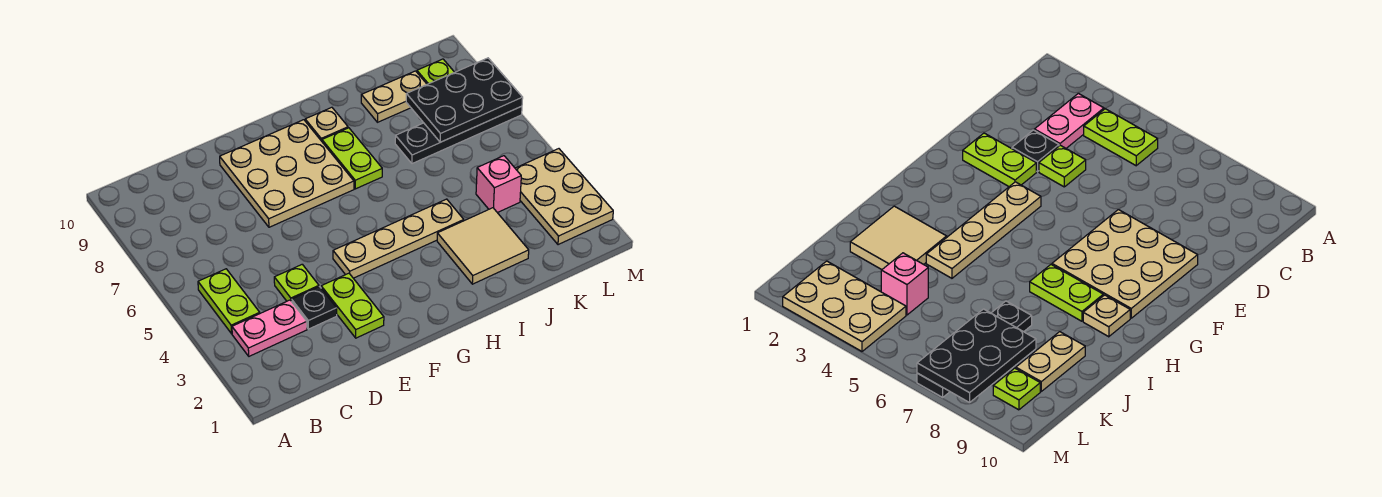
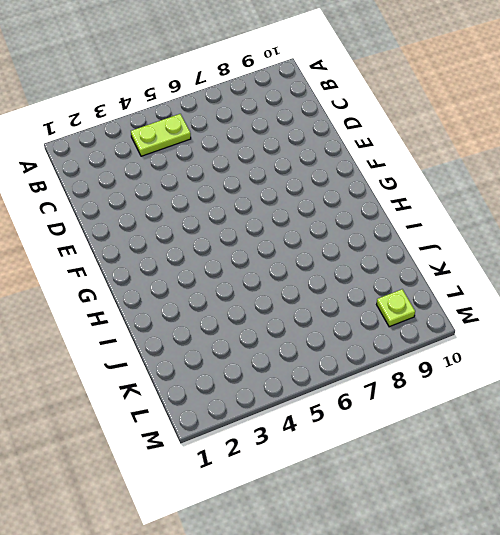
none -> pink plate B3:C3 level 1
none -> black plate D3 level 1
none -> lime plate D4 level 1

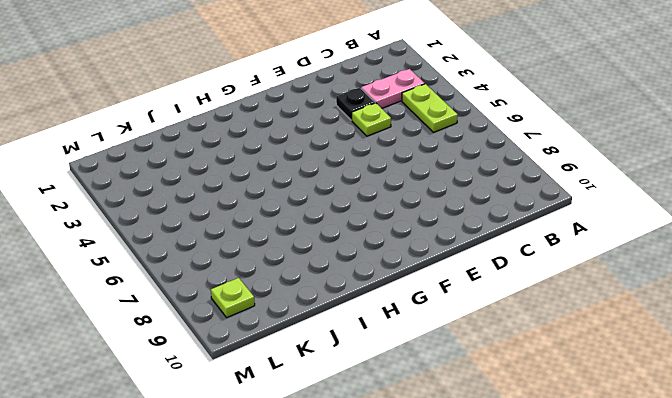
none -> lime plate E2:E3 level 1
none -> tan plate E7:G9 level 1
none -> tan plate F4:I4 level 1

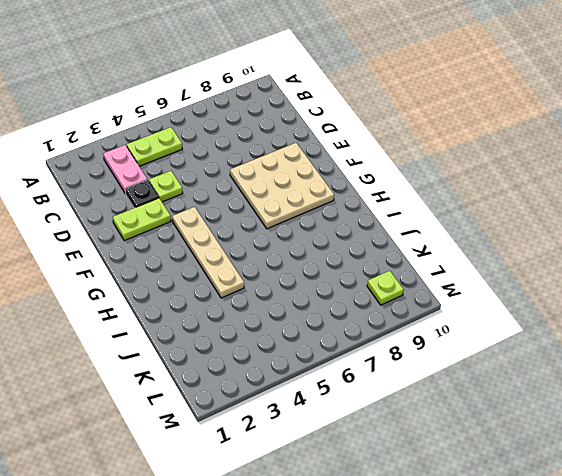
none -> lime plate H7:H8 level 1
none -> tan plate H9 level 1
none -> tan tile I2:J3 level 1

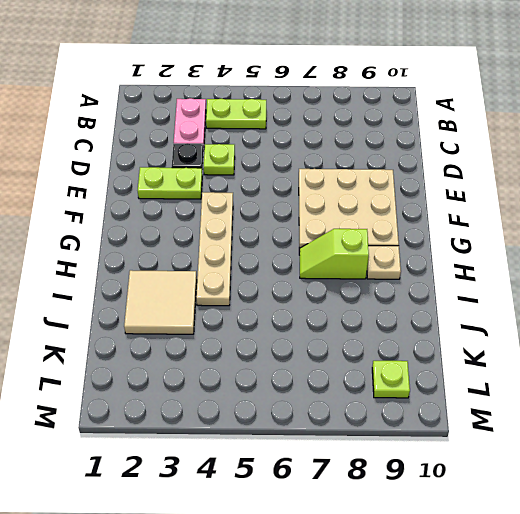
lime slope H7:H8 level 1 top 8 -> lime plate H7:H8 level 1
none -> black plate J7:M7 level 1
none -> tan plate J9:K9 level 1
none -> pink brick K4 level 1

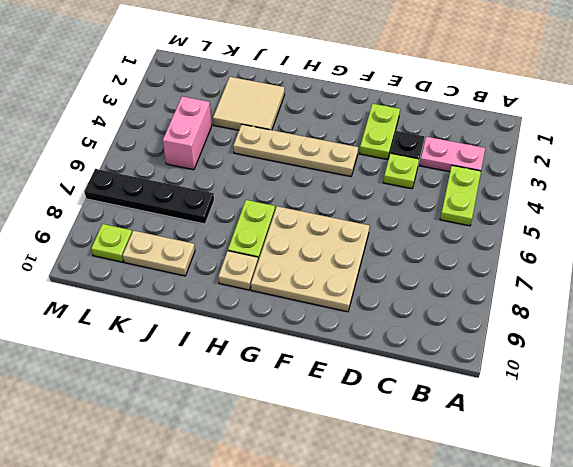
pink brick K4:K5 level 1 -> pink brick K4 level 1
none -> tan plate L2:M4 level 1
none -> black plate K7:M8 level 2

